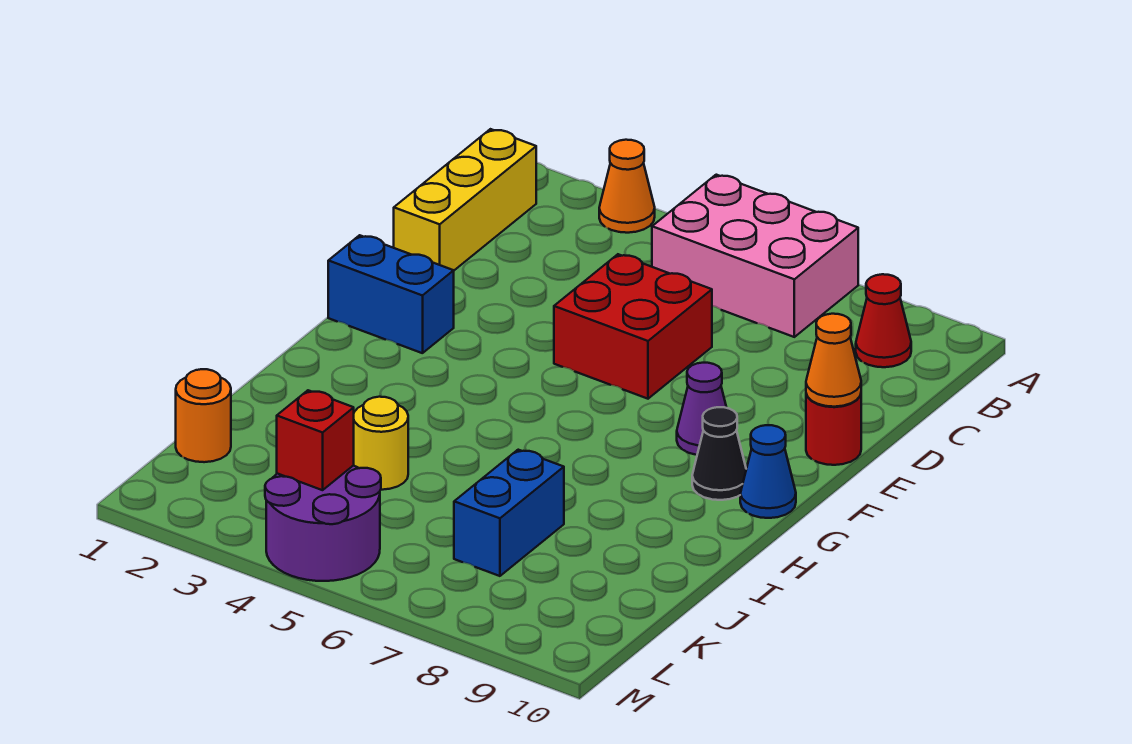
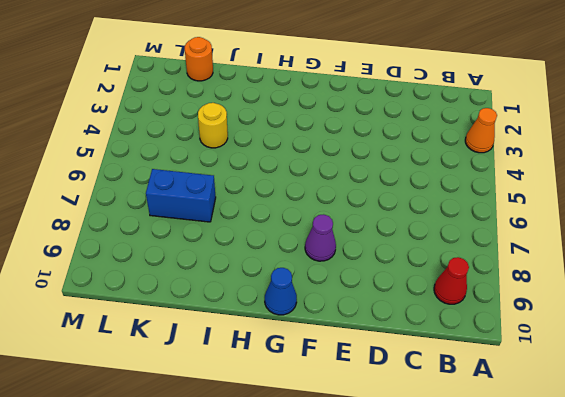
none -> pink brick A5:B7 level 1
none -> yellow brick B1:D1 level 1
none -> red brick D5:E6 level 1

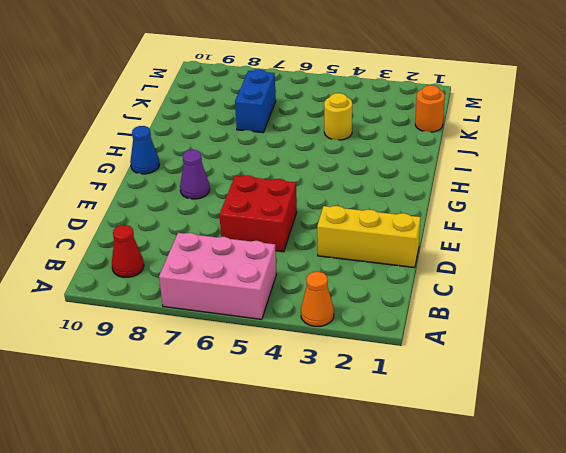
yellow brick D1:D3 level 1 -> yellow brick B1:D1 level 1
none -> red round brick E10 level 1
none -> blue brick F1:F2 level 1
none -> black cone G9 level 1

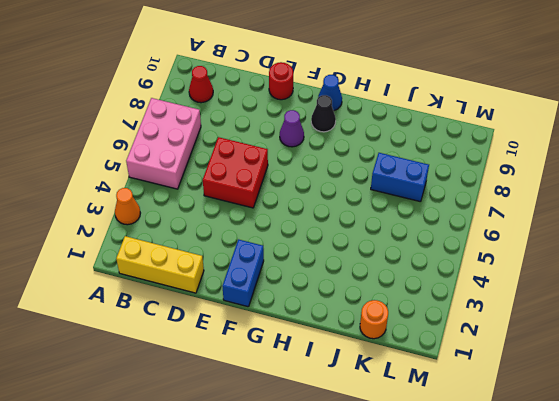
none -> yellow round brick J4 level 1
none -> purple round brick L4:M5 level 1
none -> orange cone E10 level 2

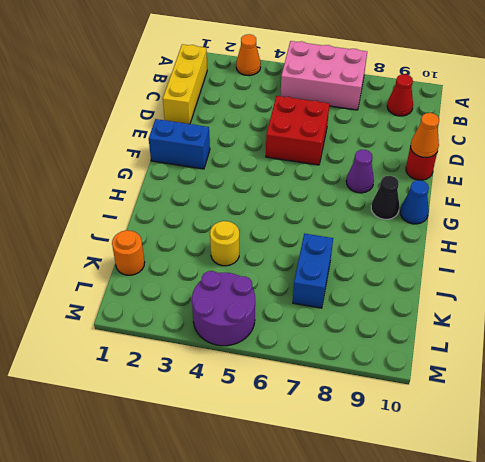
none -> red brick L4 level 2

